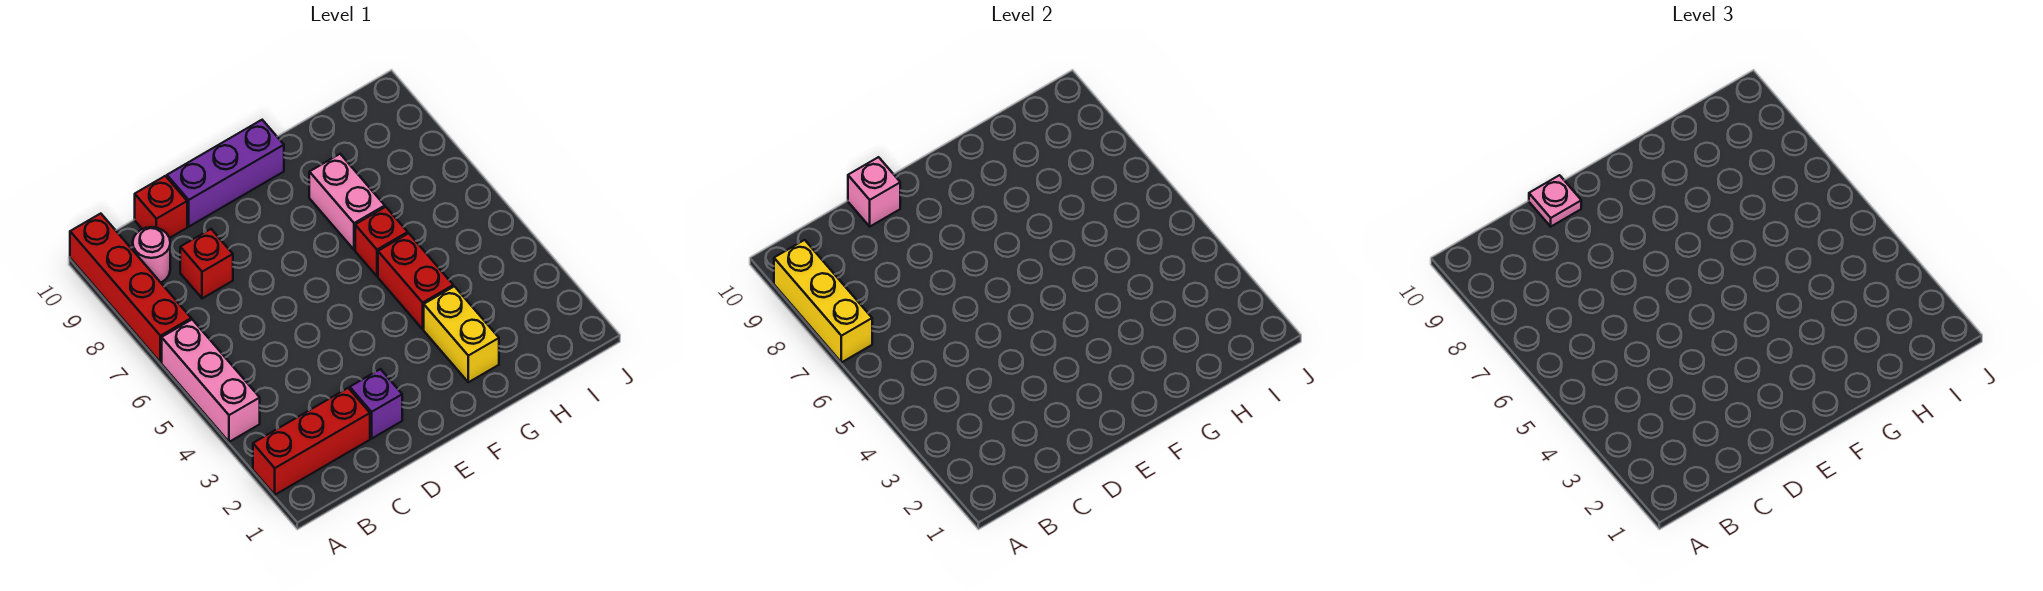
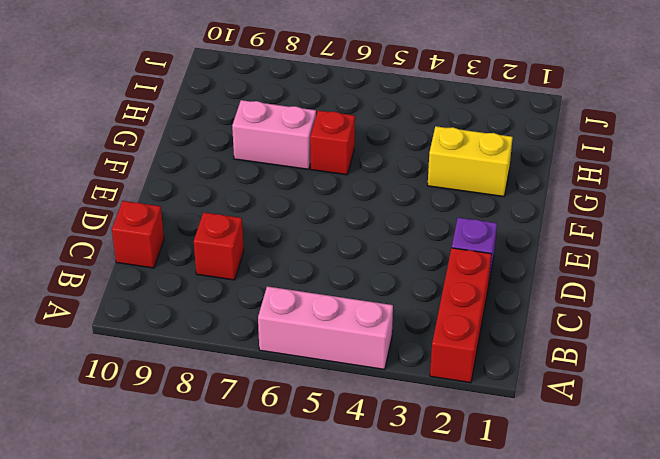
none -> red brick A7:A10 level 1
none -> pink round brick B9 level 1
none -> purple brick D10:F10 level 1

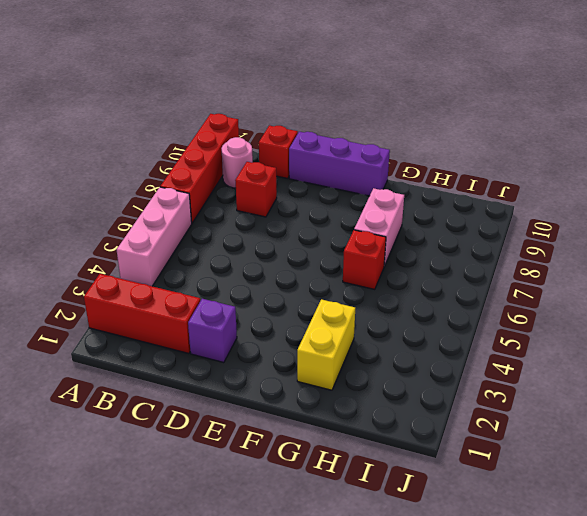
none -> red brick G4:G5 level 1
none -> yellow brick A7:A9 level 2
none -> pink brick D10 level 2

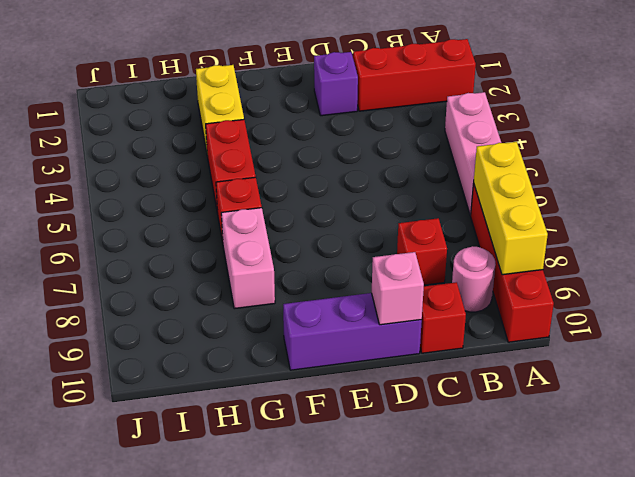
none -> pink plate D10 level 3

